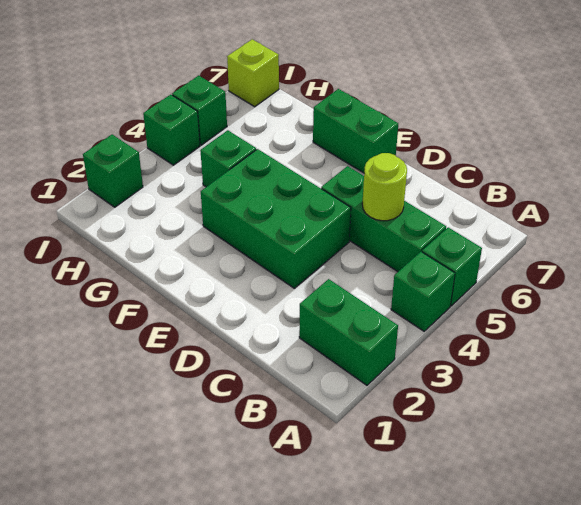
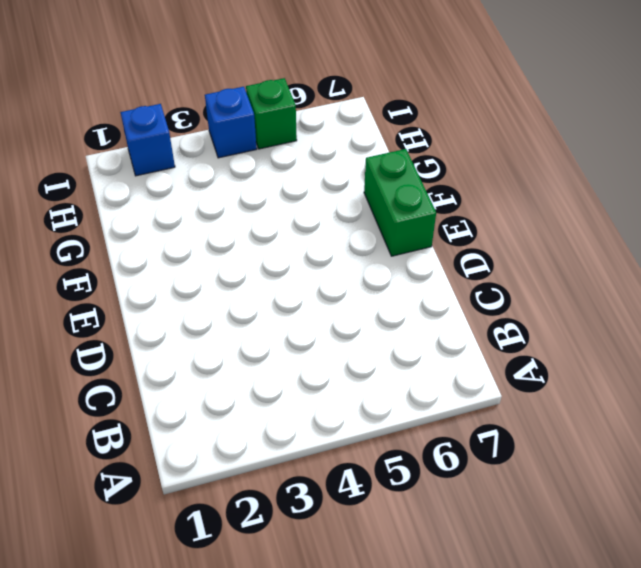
blue brick I2 level 1 -> green brick I2 level 1
blue brick I4 level 1 -> green brick I4 level 1
none -> green brick A2:B2 level 1
none -> green brick A4 level 1
none -> green brick A5 level 1

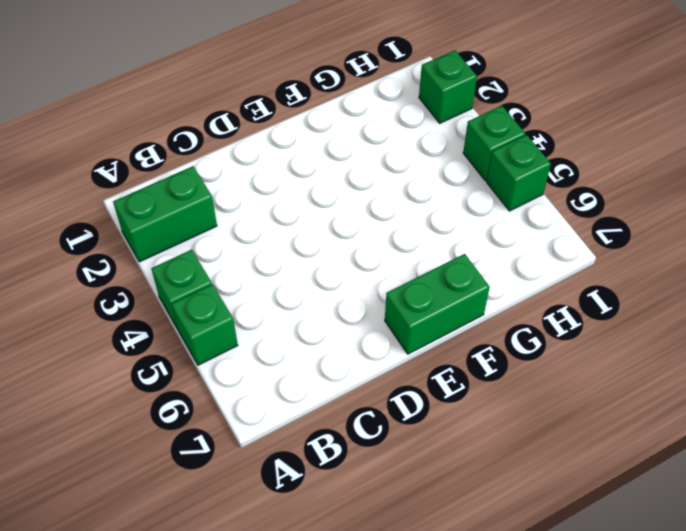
none -> green brick B5:D5 level 1
none -> green brick D3:F4 level 1
none -> green brick G4 level 1

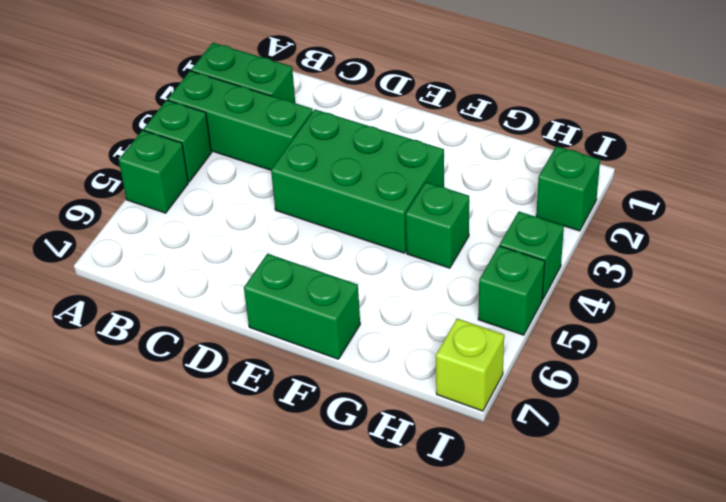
green brick A3:C3 level 1 -> green brick B5:D5 level 1
none -> lime round brick C5 level 2

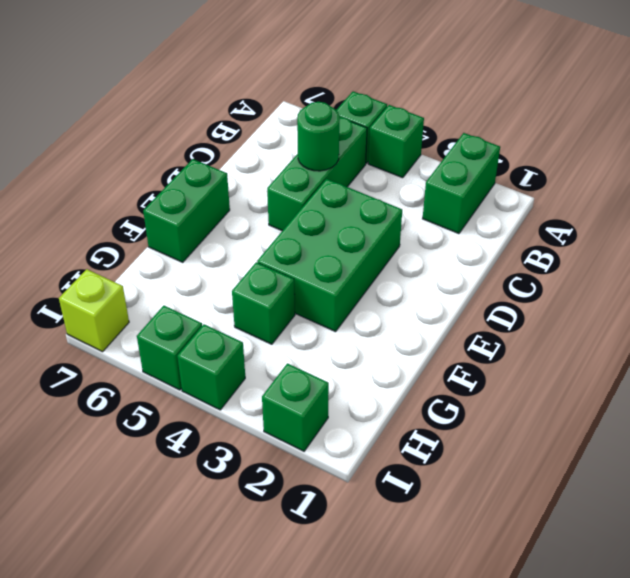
green round brick C5 level 2 -> lime round brick C5 level 2

